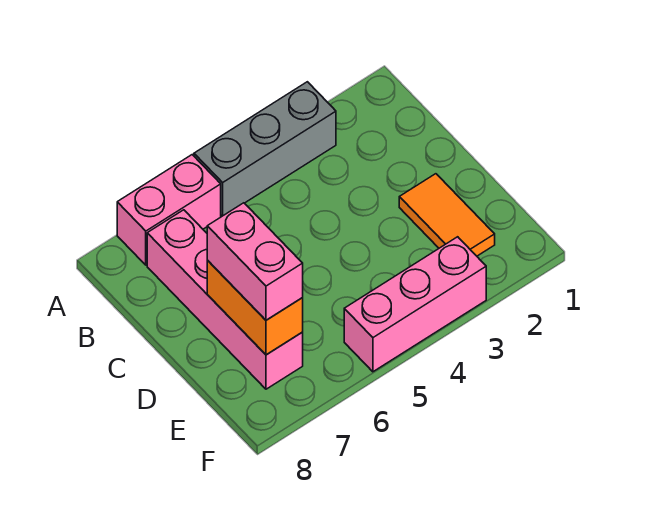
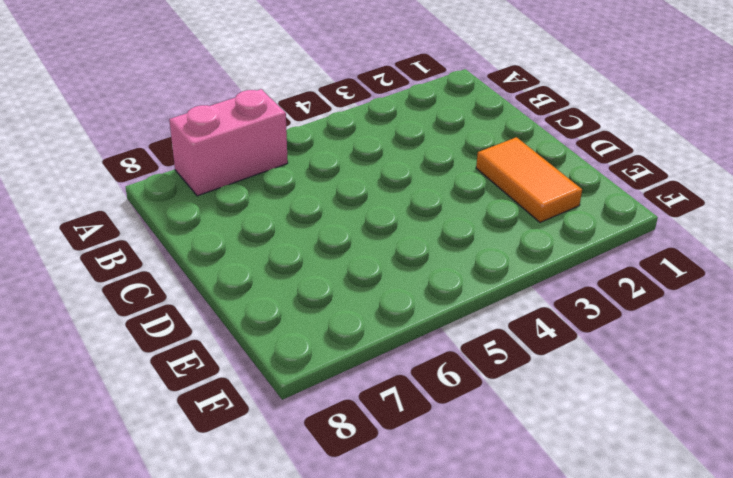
none -> grey brick A3:A5 level 1
none -> pink brick B7:E7 level 1

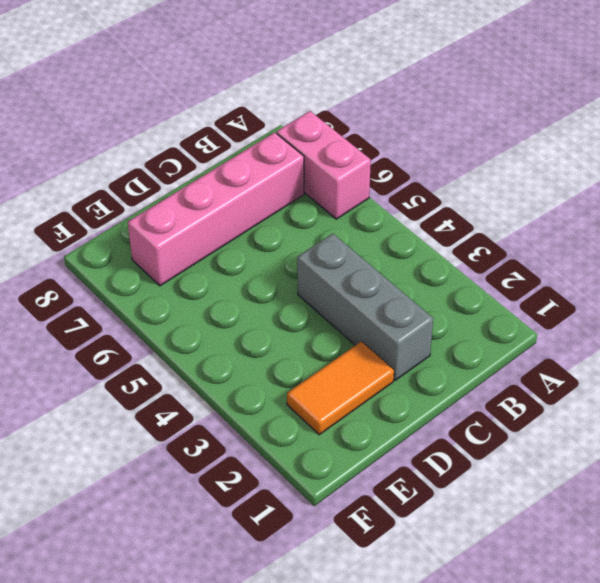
grey brick C2:C4 level 1 -> grey brick A3:A5 level 1
none -> pink brick F3:F5 level 1
none -> orange brick D7:E7 level 2

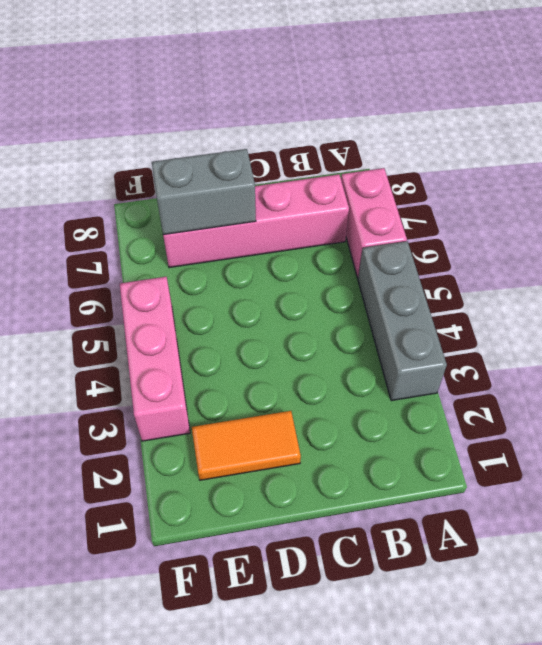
grey brick D7:E7 level 2 -> orange brick D7:E7 level 2
none -> pink brick D7:E7 level 3

